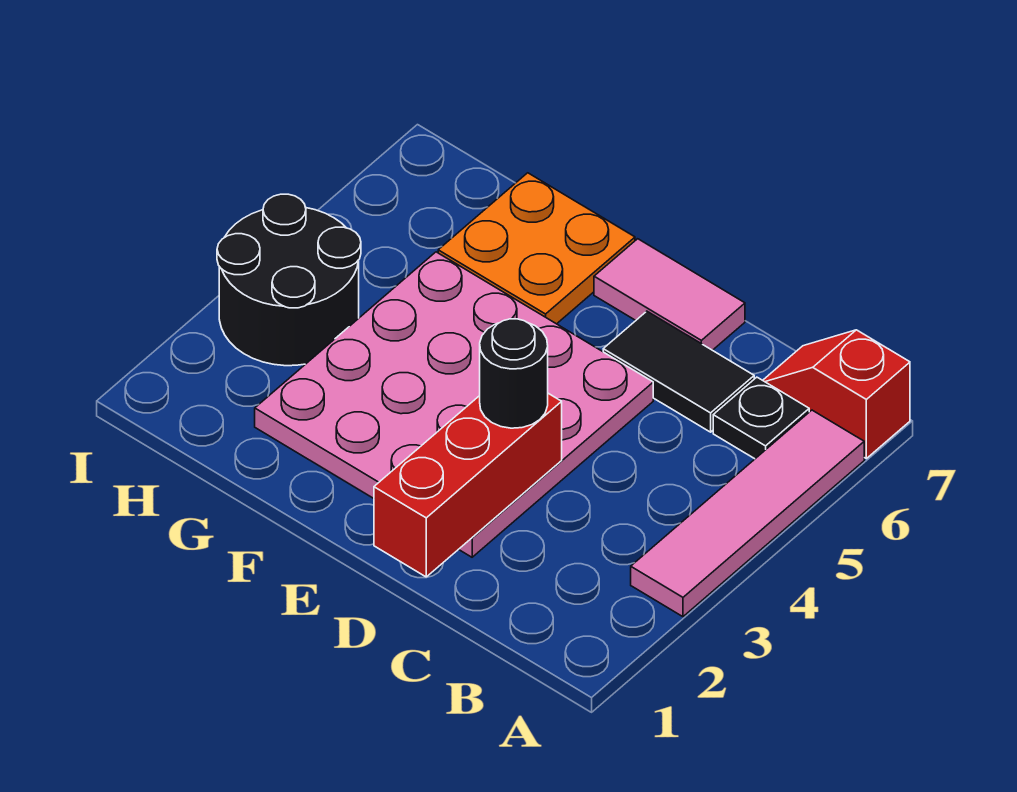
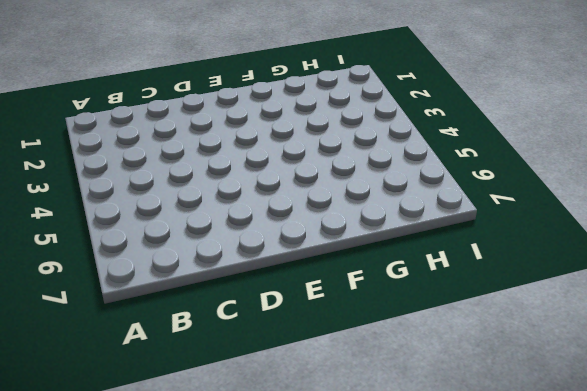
none -> pink tile A3:A6 level 1
none -> red slope A7:B7 level 1 top A

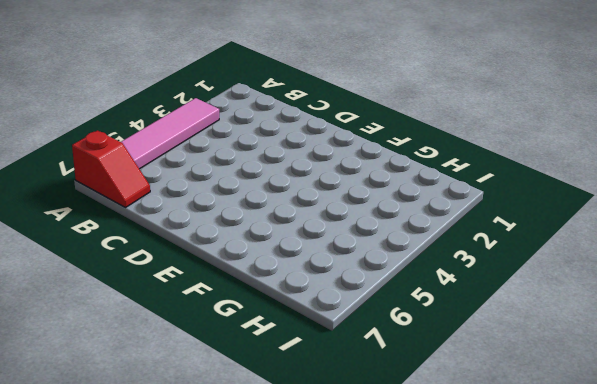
none -> black plate B6 level 1
none -> black tile C6:D6 level 1

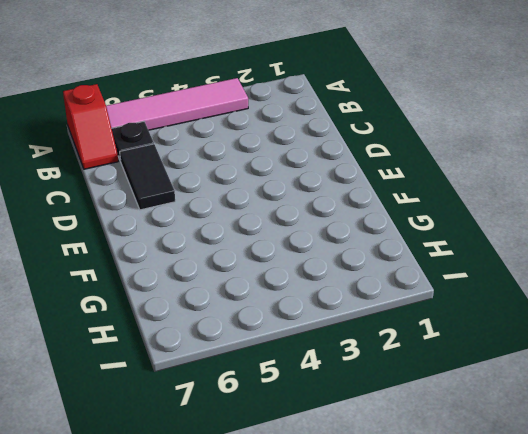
none -> pink plate D2:G5 level 1
none -> pink tile D7:E7 level 1

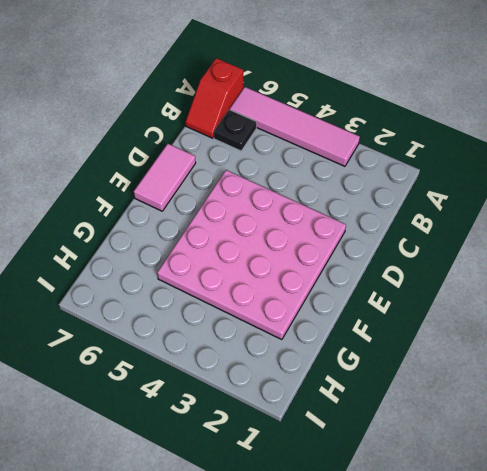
none -> black tile C6:D6 level 1
none -> orange plate F6:G7 level 1

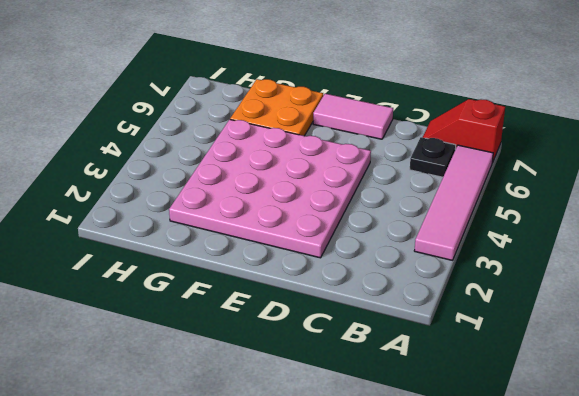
none -> black tile C6:D6 level 1
none -> black round brick H3:I4 level 1

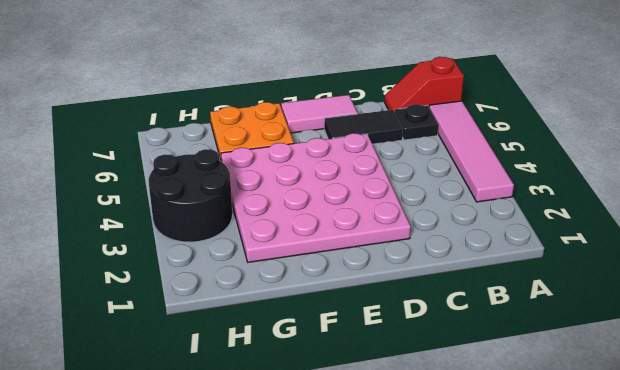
none -> red brick D1:D3 level 2
none -> black round brick D3 level 3

